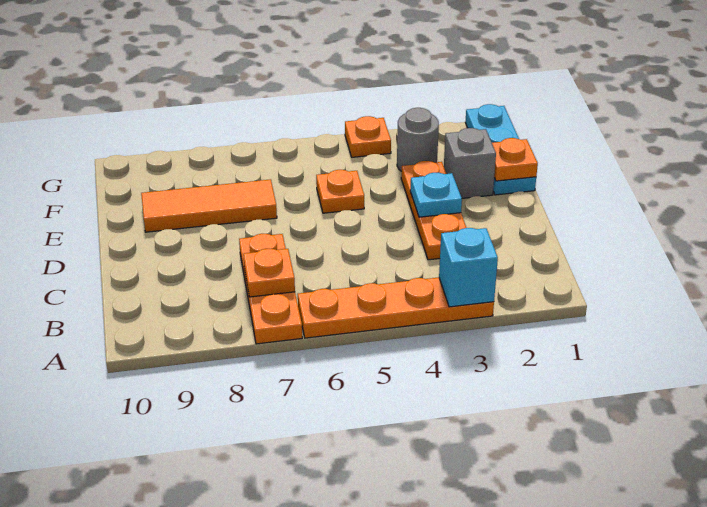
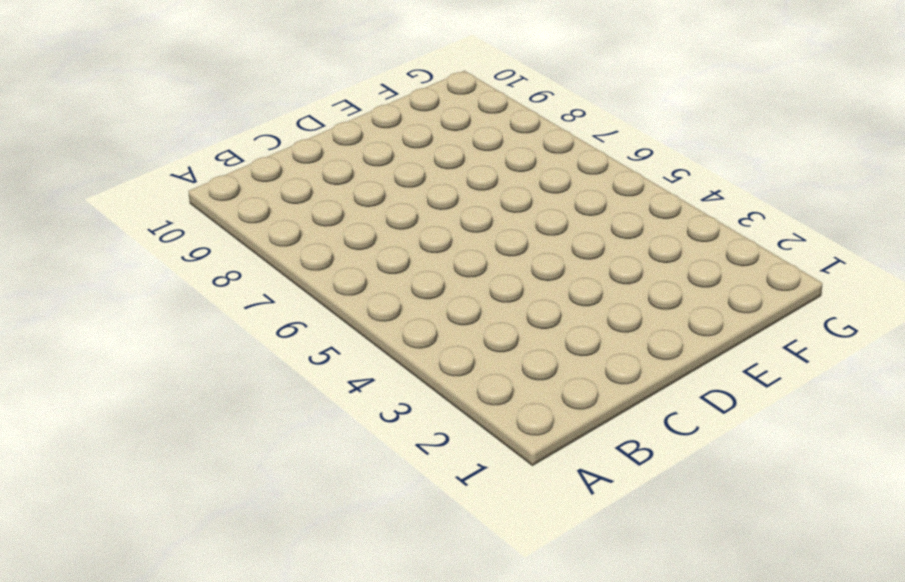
none -> orange plate A3:A6 level 1
none -> orange plate A7:C7 level 1
none -> orange plate C3:E3 level 1

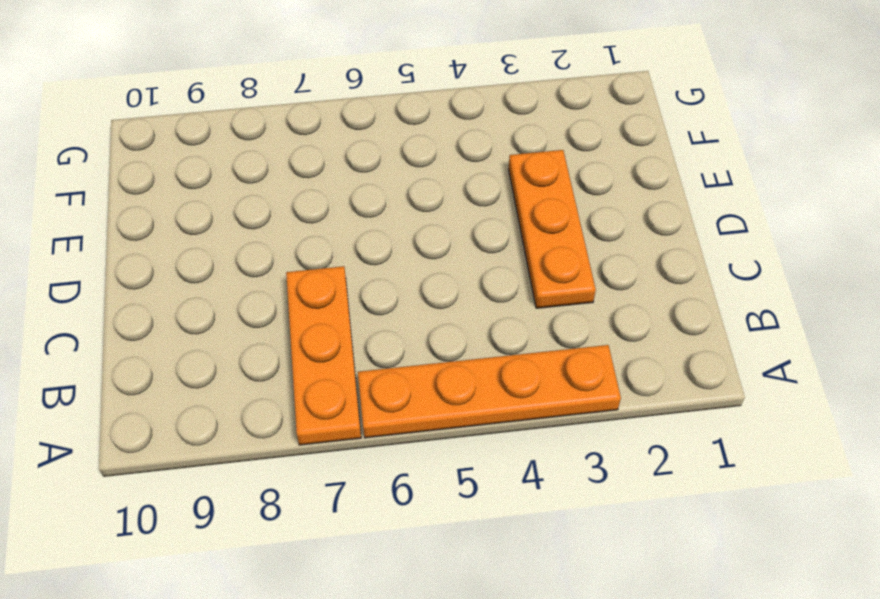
none -> cyan plate E1:G1 level 1
none -> grey brick E2 level 1
none -> orange plate E5 level 1

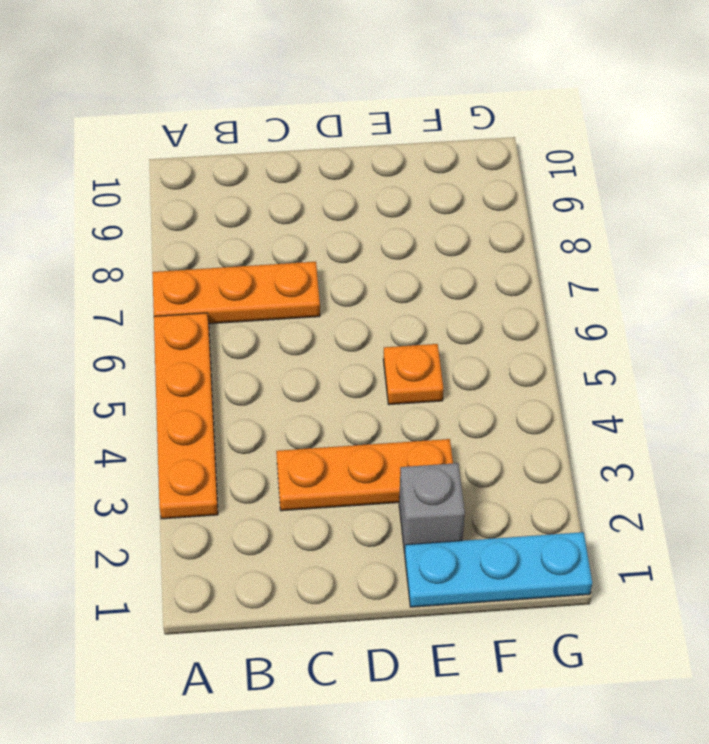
none -> orange tile E7:E9 level 1
none -> grey round brick F3 level 1
none -> orange plate G4 level 1

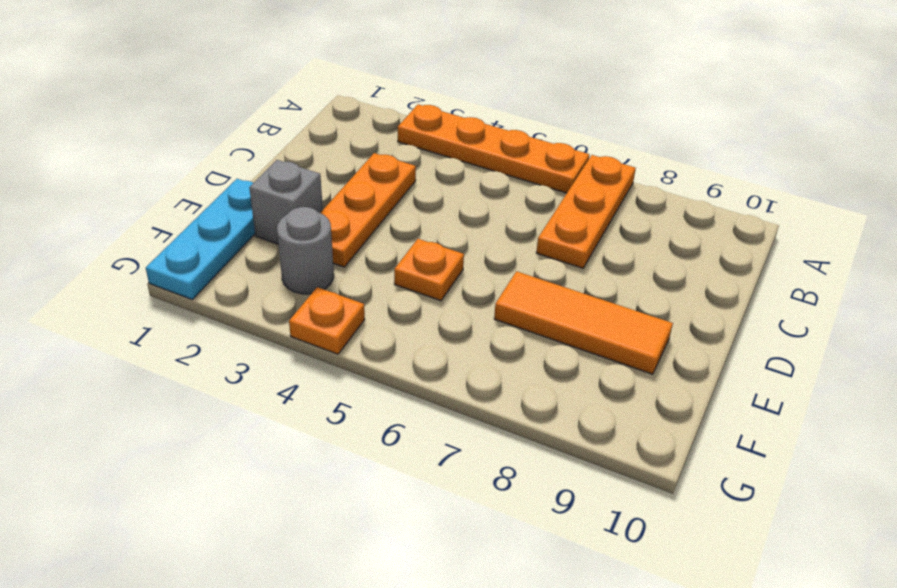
none -> cyan brick A3 level 2
none -> orange plate B7 level 2
none -> cyan plate D3 level 2

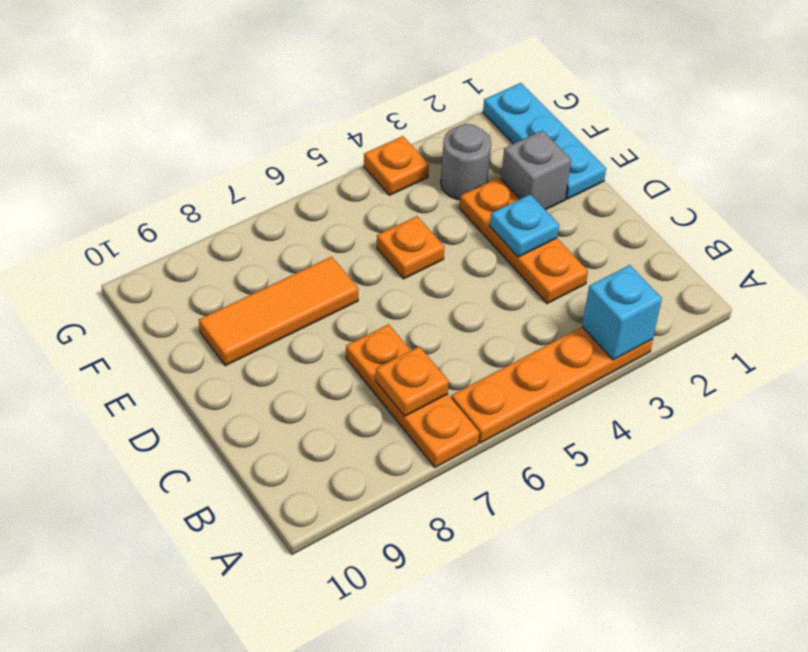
none -> orange plate E1 level 2

